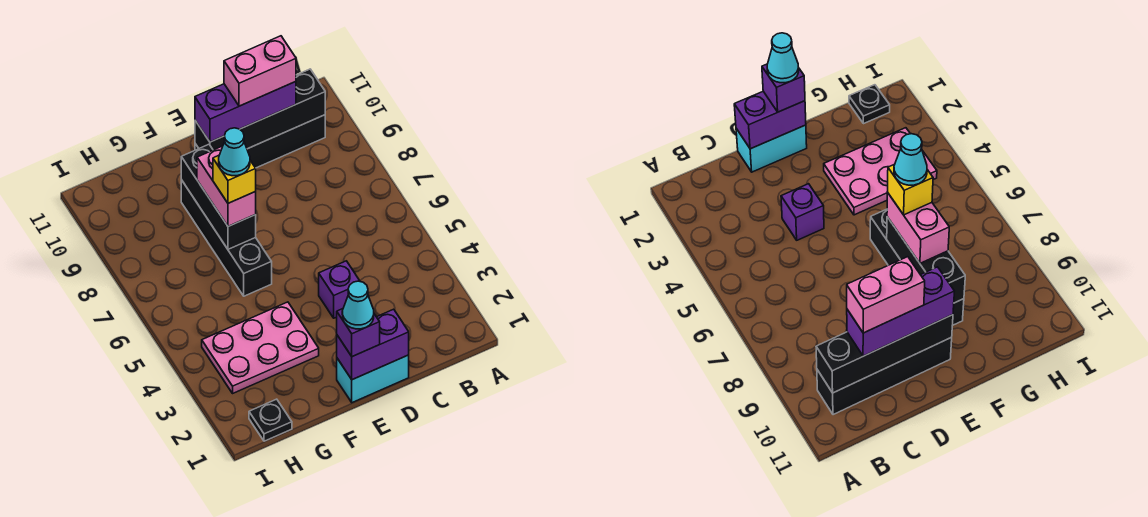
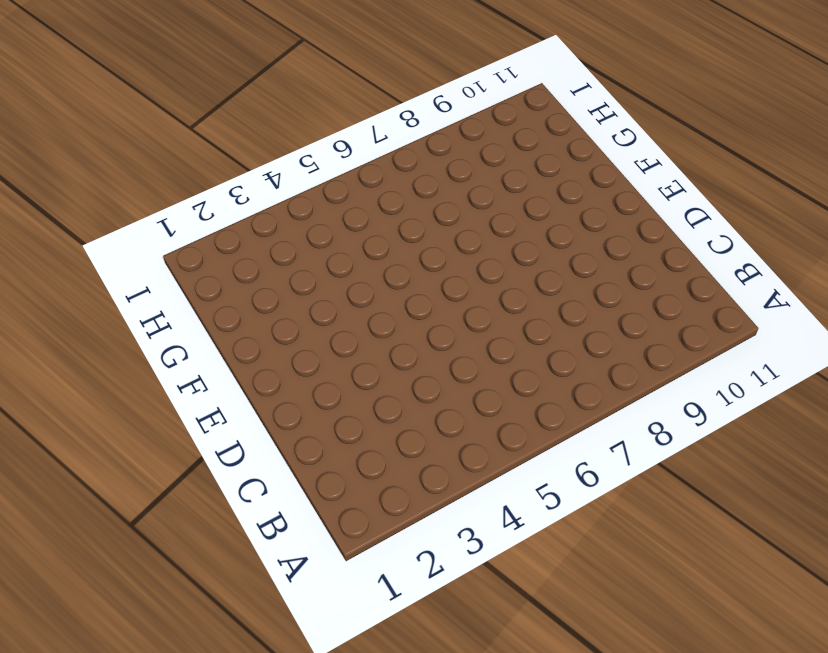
none -> black brick B10:E10 level 1
none -> cyan brick D1:E1 level 1
none -> purple brick D4 level 1

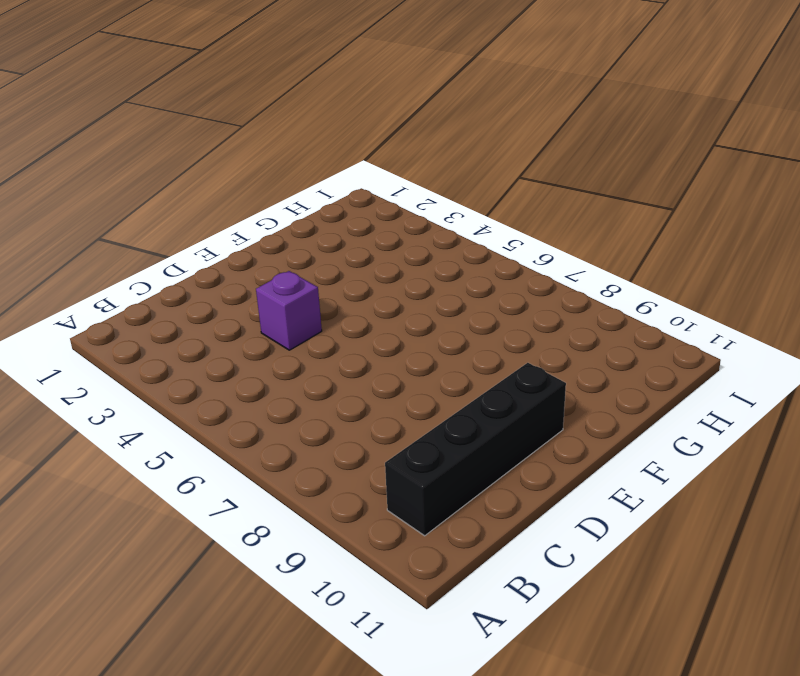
none -> cyan brick D1:E1 level 1
none -> pink plate F3:H4 level 1
none -> black brick F6:F9 level 1

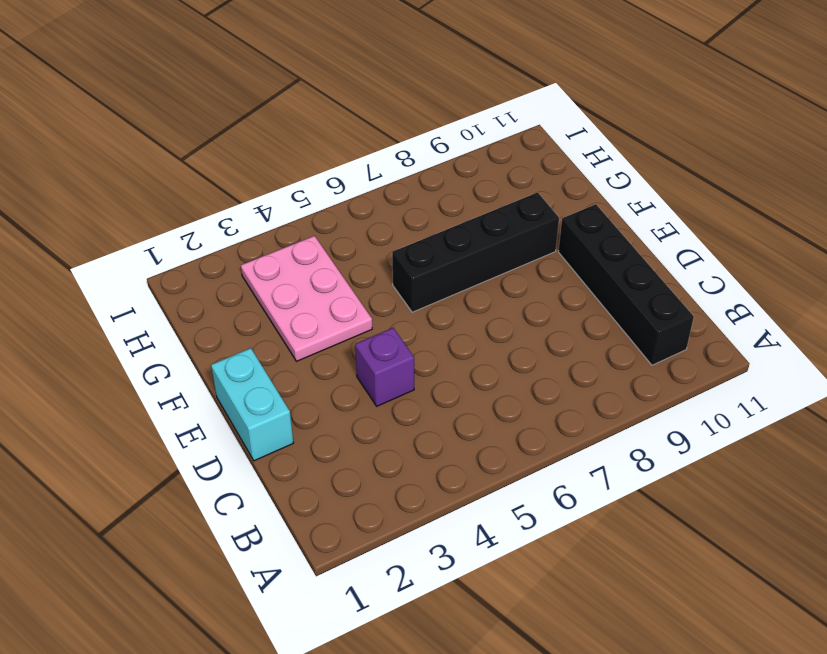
none -> black plate H1 level 1
none -> black brick B10:E10 level 2
none -> purple brick D1:E1 level 2

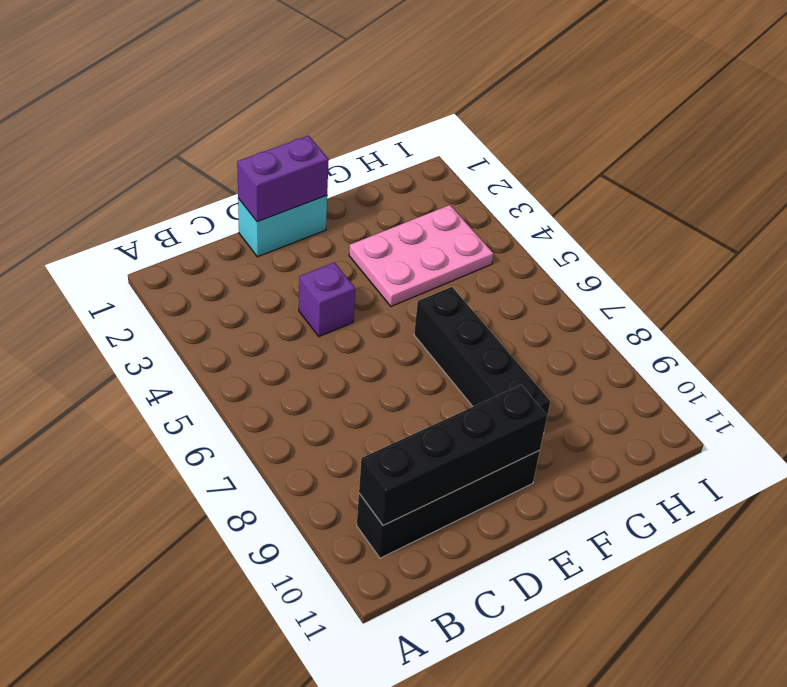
none -> black plate H1 level 1
none -> black brick F7:F9 level 2
none -> purple brick C10:E10 level 3

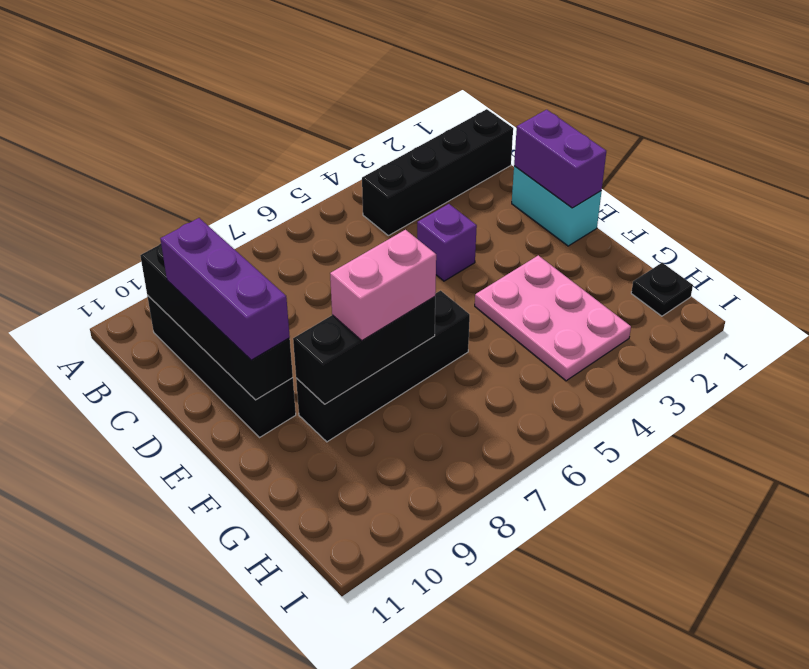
black brick B1:B4 level 1 -> none
none -> purple brick E1 level 3
none -> pink brick C10:D10 level 4
none -> cyan cone E1 level 4

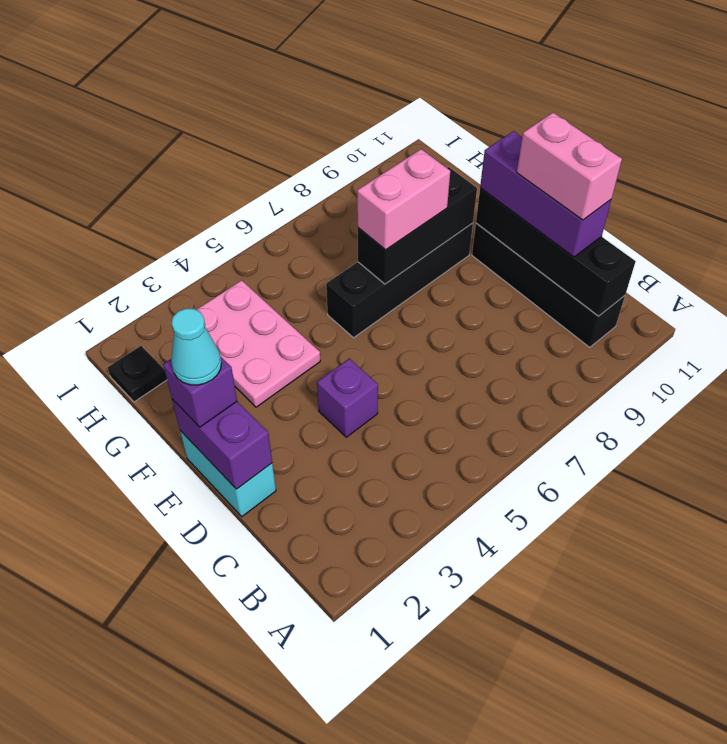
none -> yellow brick F7 level 4
none -> cyan cone F7 level 5

